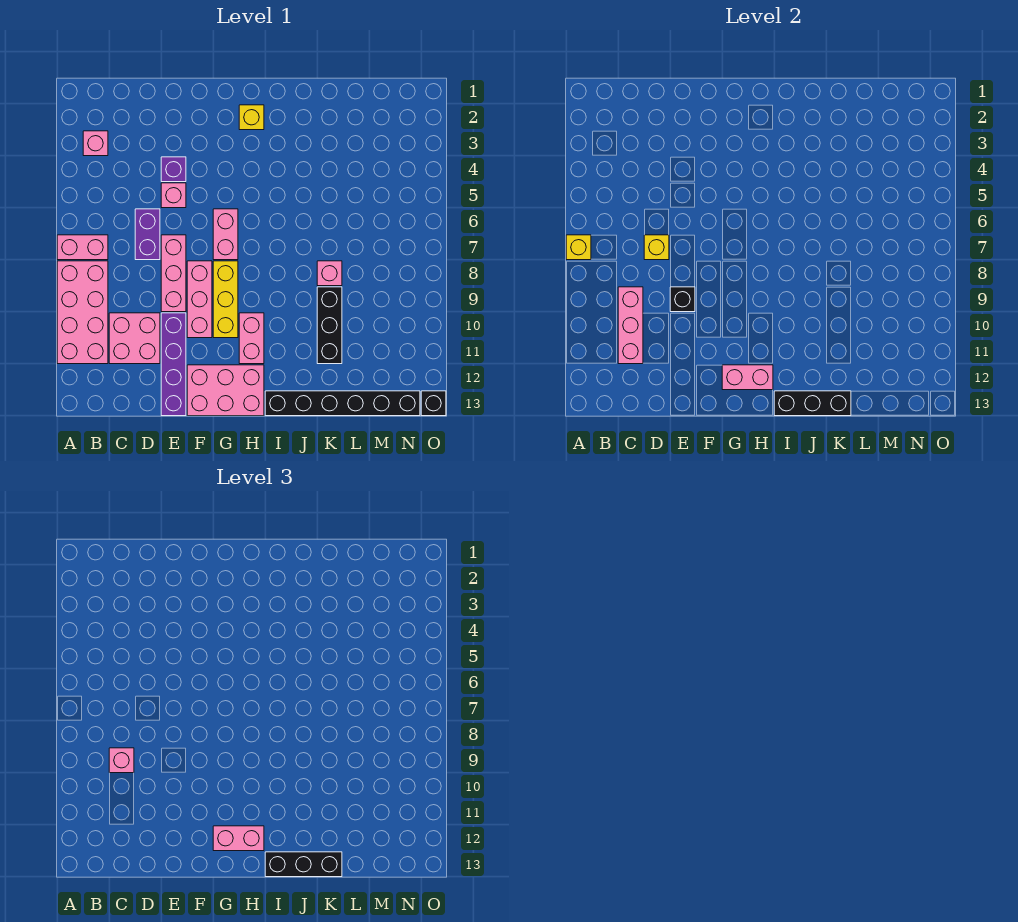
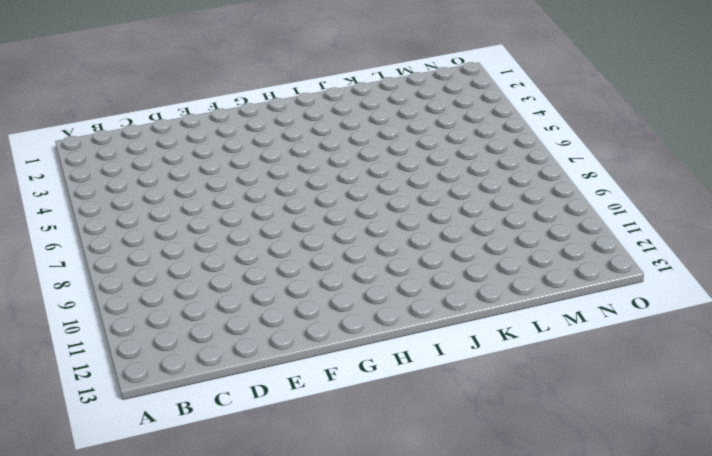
none -> pink brick A7:B7 level 1
none -> pink brick A8:B11 level 1
none -> pink brick B3 level 1

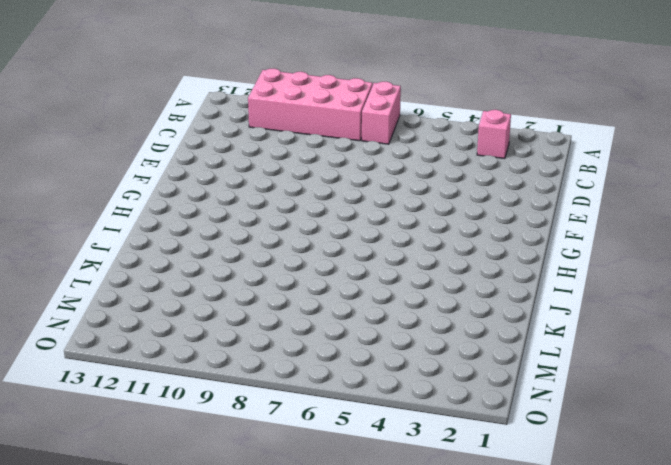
none -> pink brick C10:D11 level 1
none -> purple brick D6:D7 level 1
none -> purple brick E4 level 1

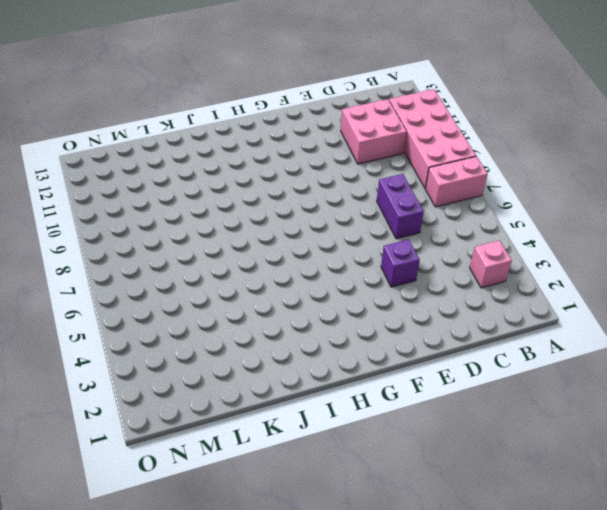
none -> pink brick E5 level 1
none -> pink brick E7:E9 level 1
none -> purple brick E10:E13 level 1

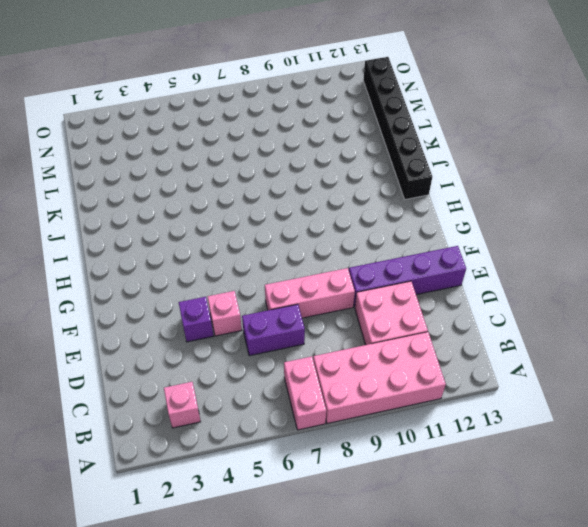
none -> pink brick F8:F10 level 1
none -> pink brick F12:H13 level 1
none -> pink brick G6:G7 level 1

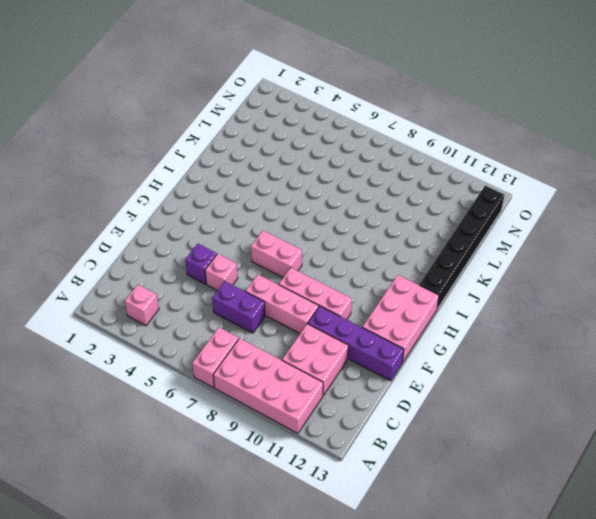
none -> yellow brick G8:G10 level 1
none -> yellow brick H2 level 1
none -> pink brick H10:H11 level 1

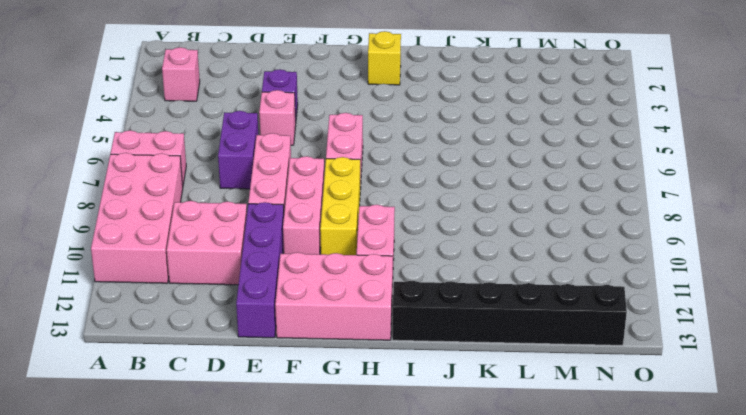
none -> pink brick K8 level 1
none -> black brick K9:K11 level 1
none -> black brick O13 level 1

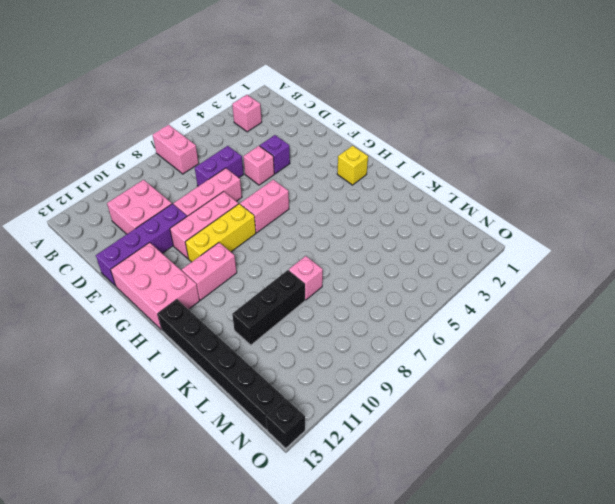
none -> pink brick A8:B11 level 1
none -> yellow brick A7 level 2
none -> pink brick C9:C11 level 2

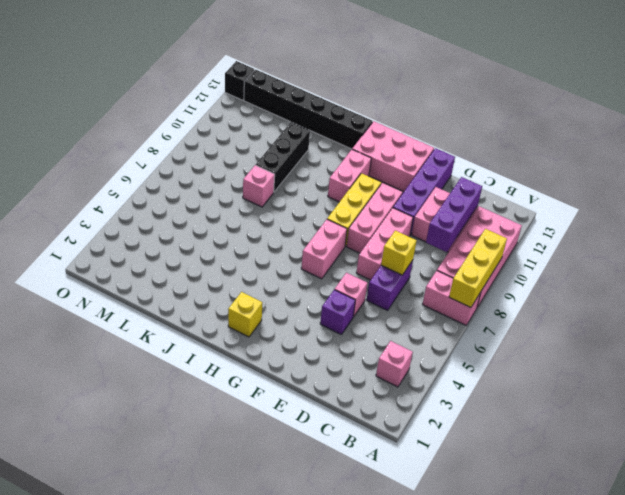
yellow brick A7:A9 level 2 -> yellow brick A7 level 2
purple brick C9:C11 level 2 -> pink brick C9:C11 level 2
none -> black brick E9 level 2
none -> pink brick G12:H12 level 2
none -> black brick I13:K13 level 2

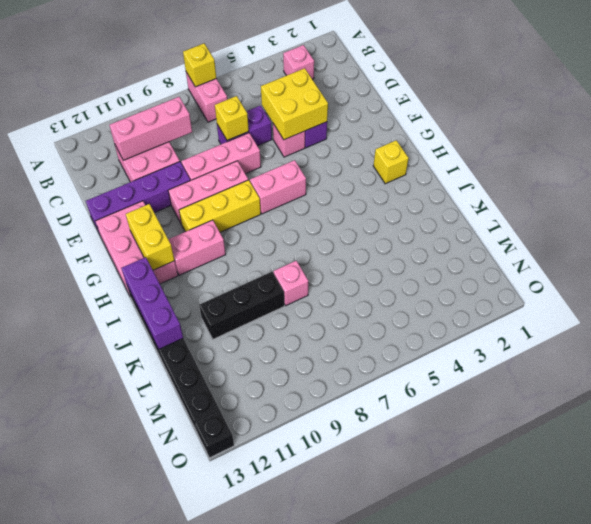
yellow brick D4:E5 level 2 -> none
yellow brick G12:H12 level 2 -> pink brick G12:H12 level 2
purple brick I13:K13 level 2 -> black brick I13:K13 level 2
none -> pink brick A8:B11 level 1
none -> black brick E9 level 2
none -> pink brick C9 level 3

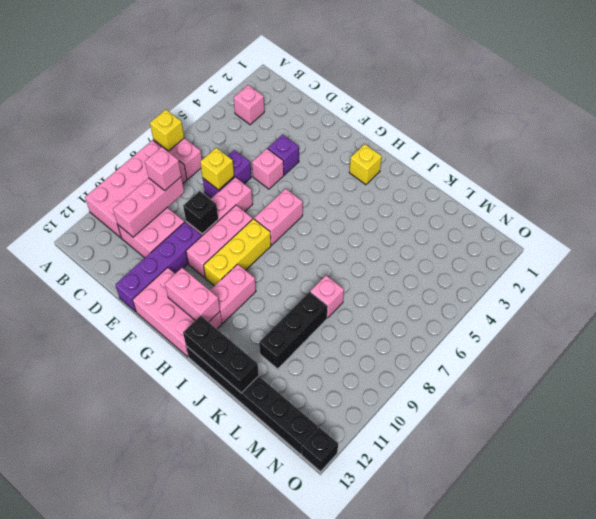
none -> pink brick G12:H12 level 3
none -> black brick I13:K13 level 3

